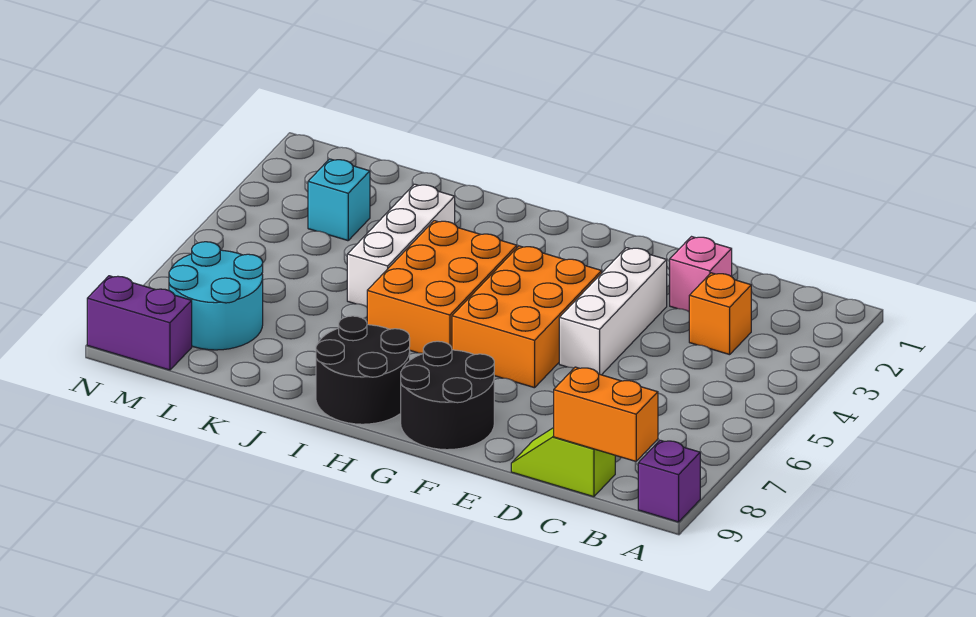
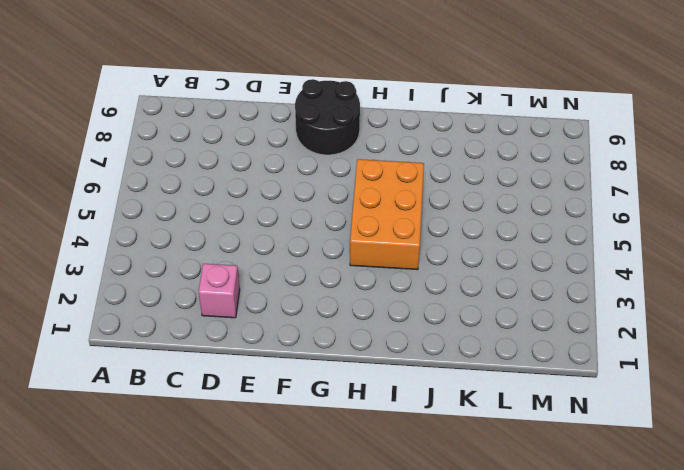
none -> purple brick A9 level 1
none -> orange brick C3 level 1
none -> lime slope C9:D9 level 1 top C

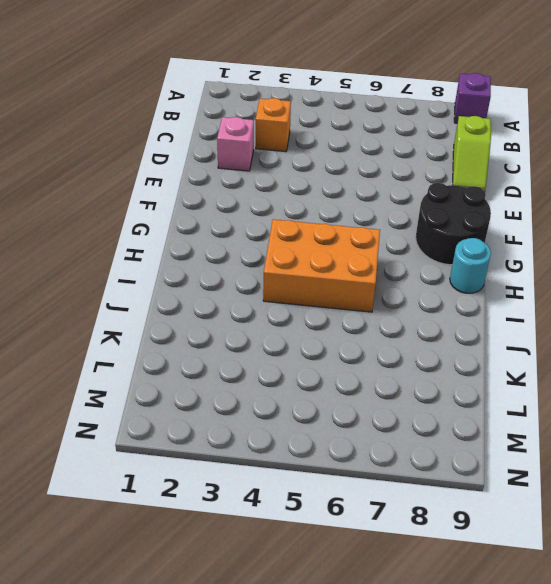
cyan round brick H9 level 1 -> black round brick H8:I9 level 1
none -> white brick E3:E5 level 1
none -> orange brick F4:G6 level 1
none -> white brick J3:J5 level 1

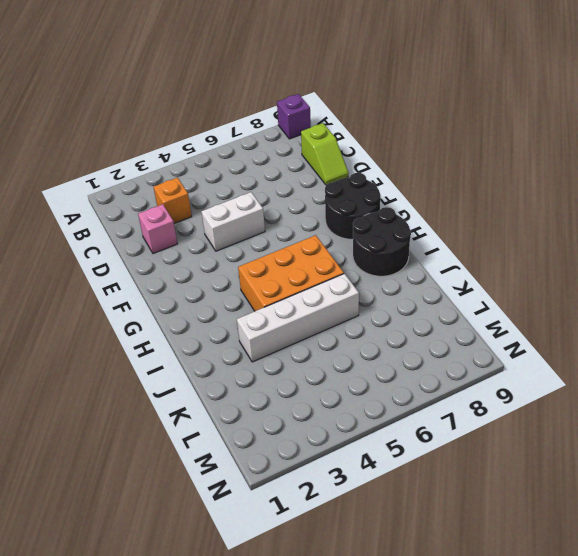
white brick E4:E5 level 1 -> white brick E3:E5 level 1
white brick J3:J6 level 1 -> white brick J3:J5 level 1
none -> orange brick F4:G6 level 1
none -> cyan brick L3 level 1
none -> cyan round brick L7:M8 level 1

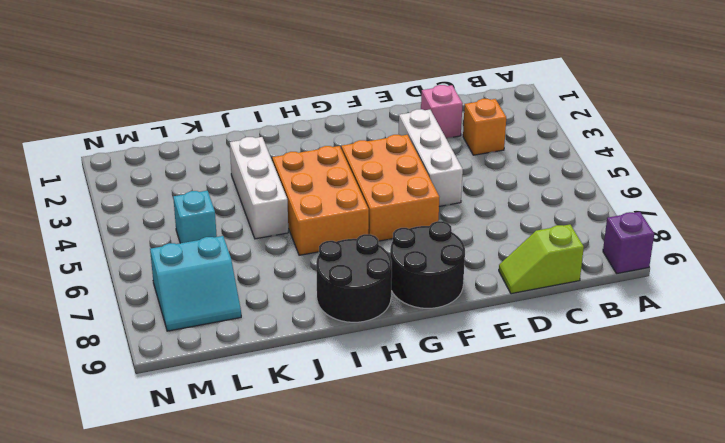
cyan brick L5 level 1 -> cyan brick L3 level 1
cyan slope L7:M8 level 1 top 7 -> cyan round brick L7:M8 level 1
none -> purple brick M9:N9 level 1
none -> orange brick B9:C9 level 2

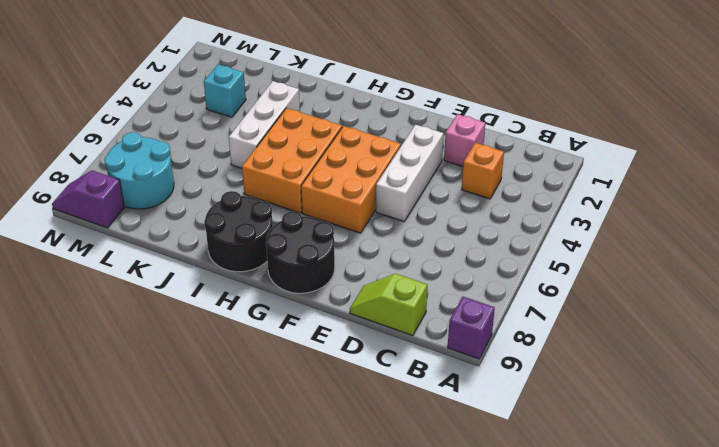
purple slope M9:N9 level 1 top M -> purple brick M9:N9 level 1
none -> orange brick B9:C9 level 2

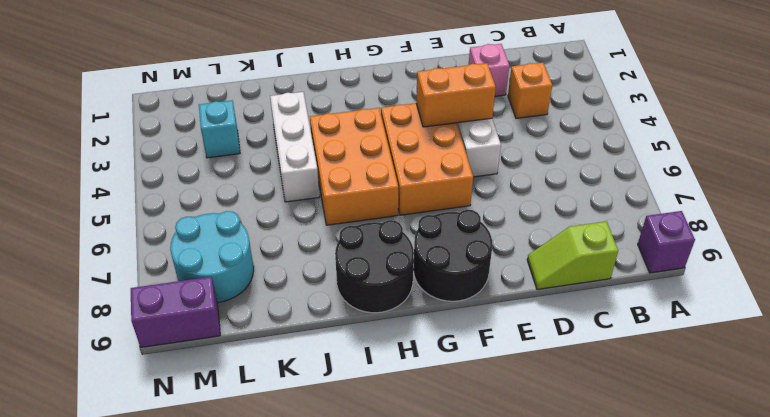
orange brick E4:F4 level 2 -> orange brick B9:C9 level 2

